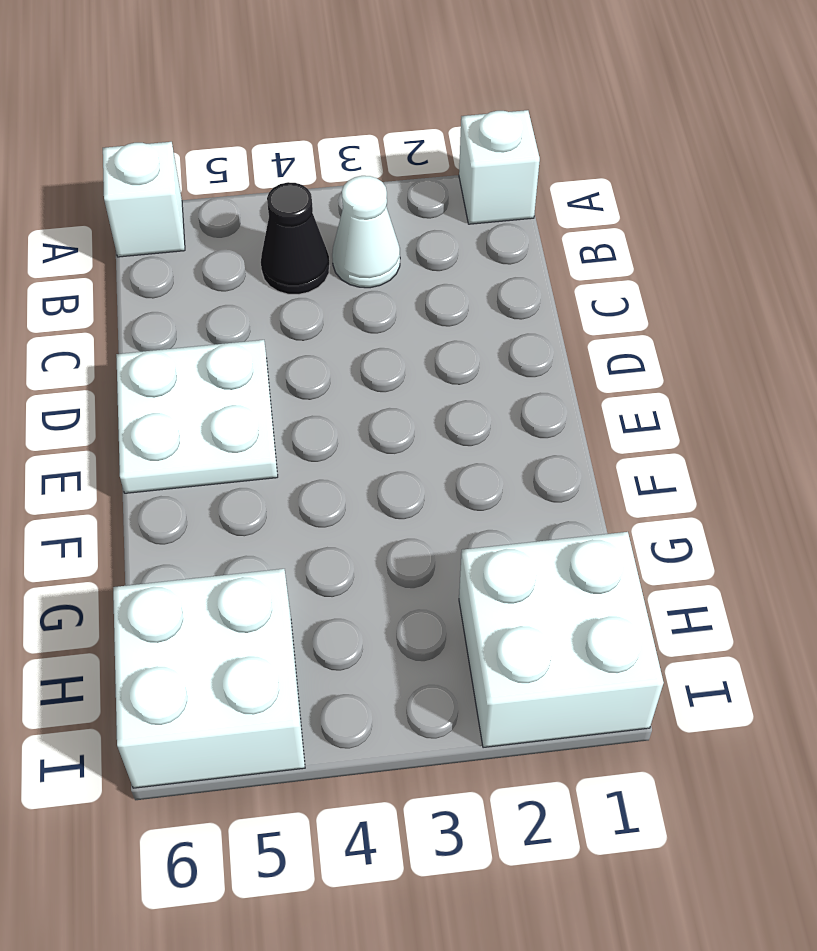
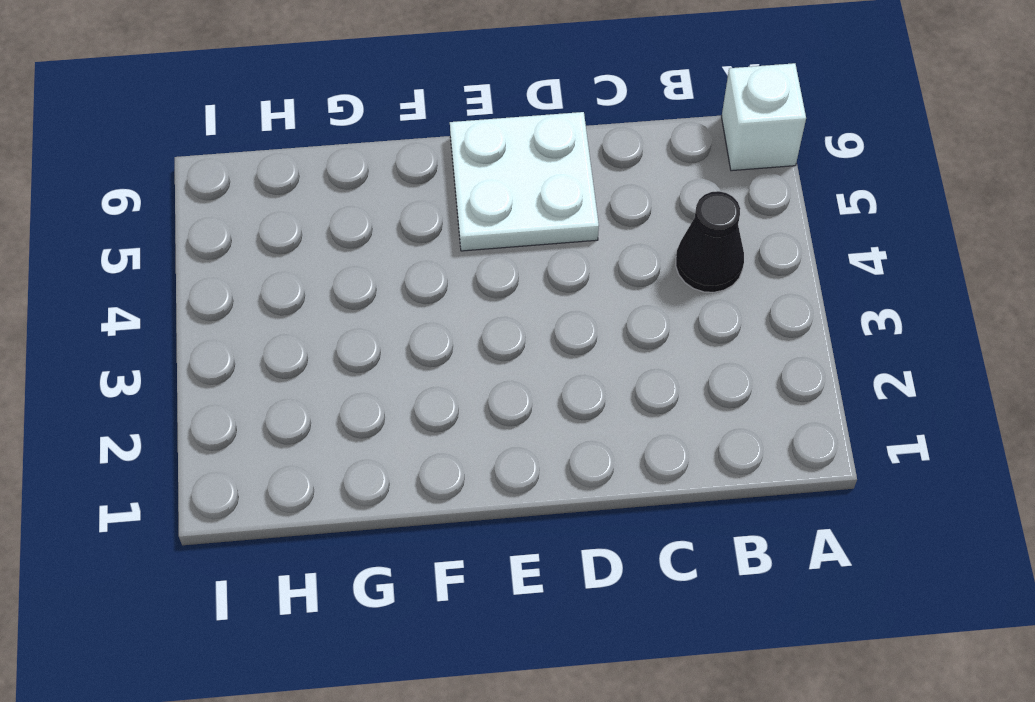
none -> white brick A1 level 1
none -> white cone B3 level 1

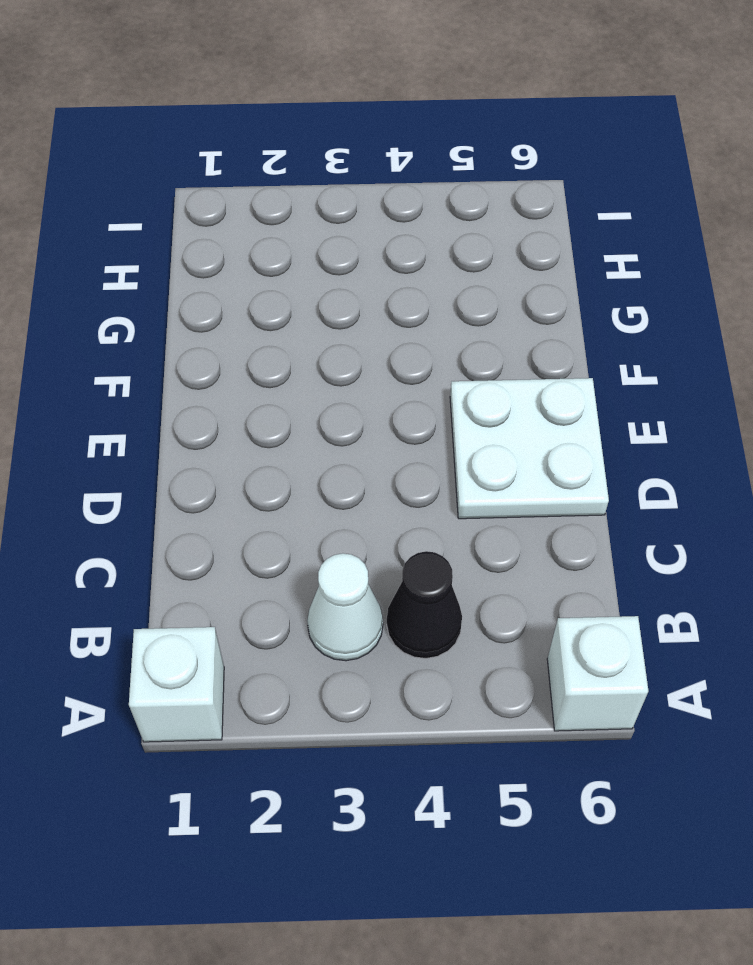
none -> white brick H1:I2 level 1
none -> white brick H5:I6 level 1

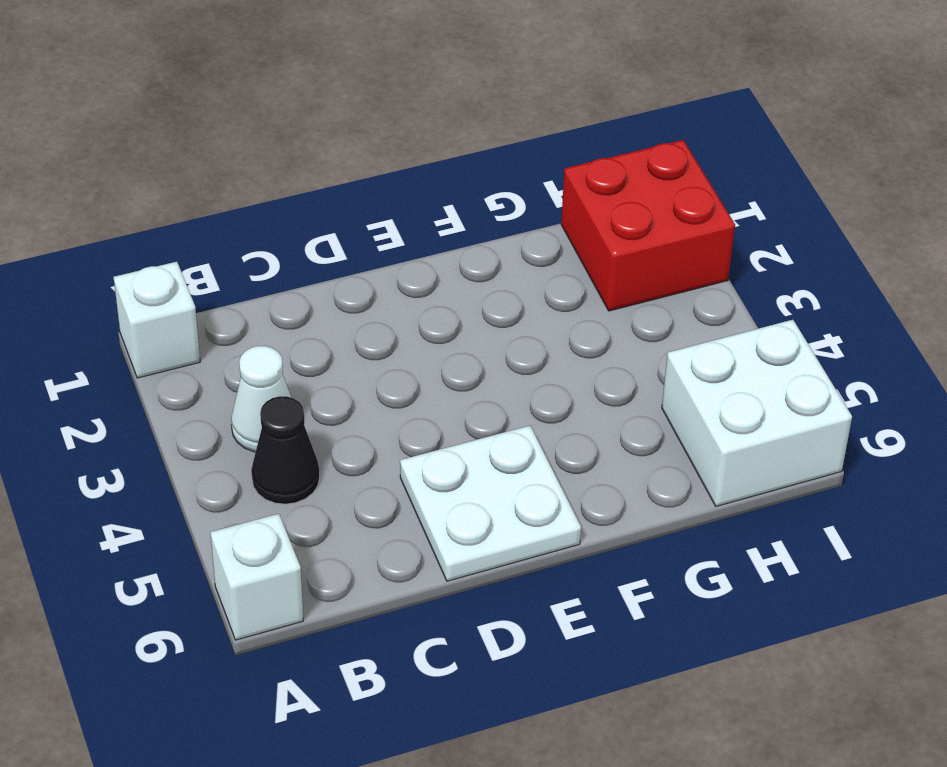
red brick H1:I2 level 1 -> white brick H1:I2 level 1

